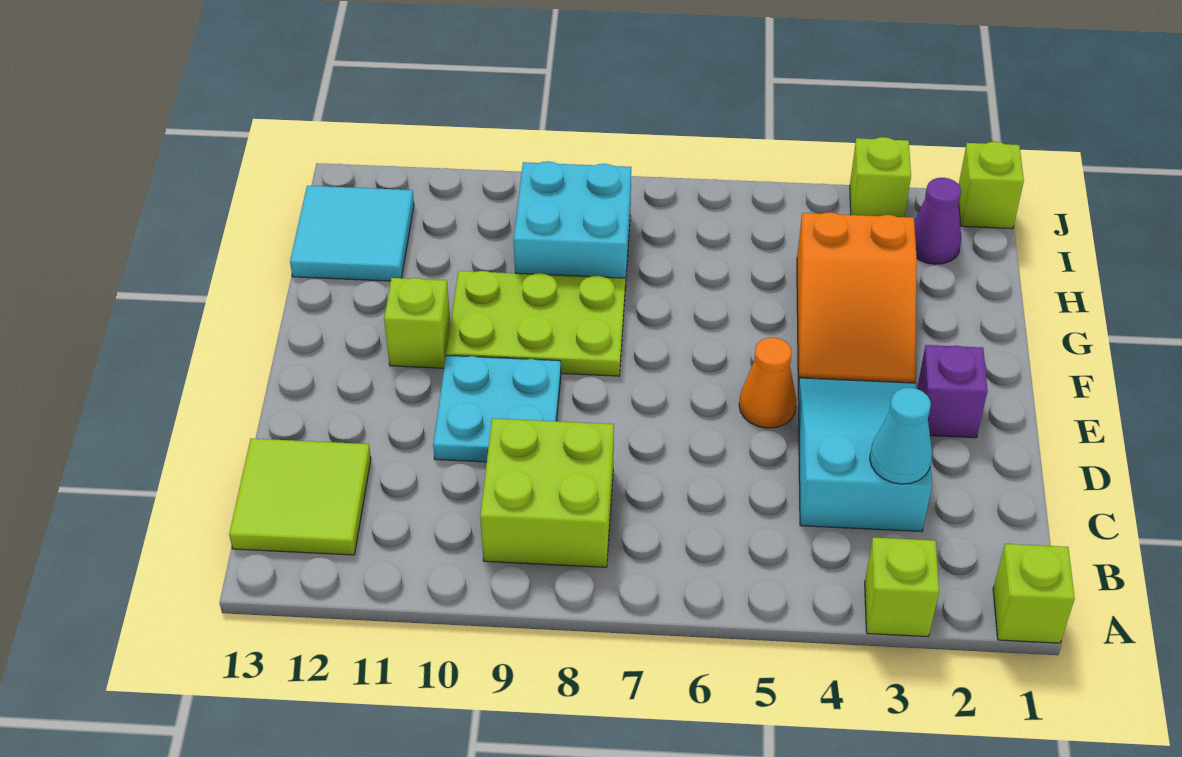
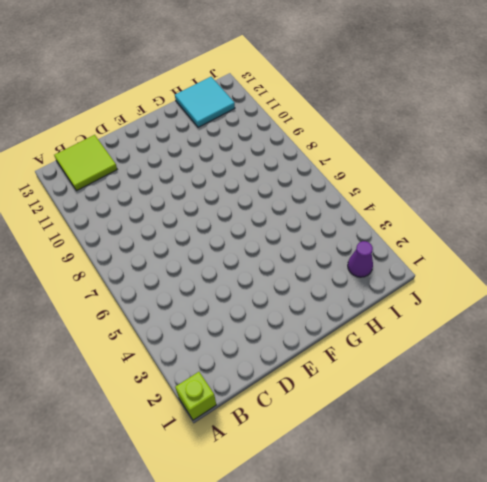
none -> lime brick A3 level 1
none -> lime brick B8:C9 level 1
none -> cyan slope C3:E4 level 1 top C

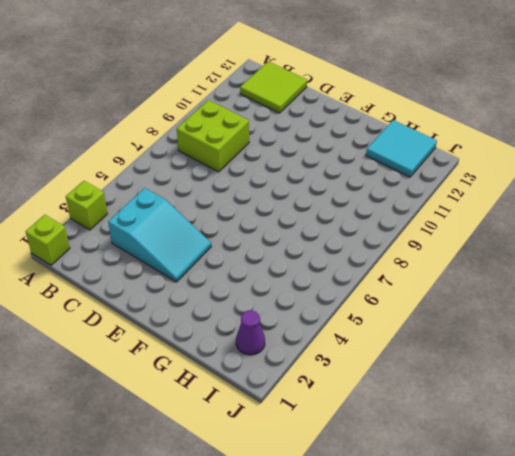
none -> cyan plate D9:E10 level 1
none -> purple brick E2 level 1
none -> orange cone E5 level 1

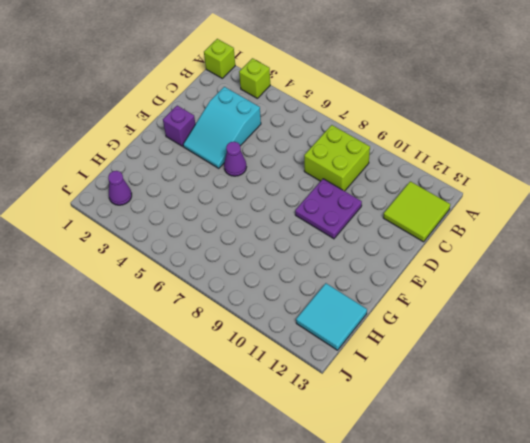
purple plate D9:E10 level 1 -> cyan plate D9:E10 level 1
purple cone E5 level 1 -> orange cone E5 level 1
none -> orange slope F3:H4 level 1 top H
none -> lime plate F8:G10 level 1
none -> lime brick F11 level 1

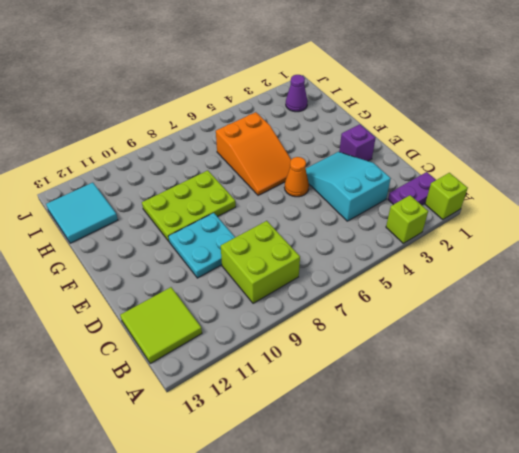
purple plate B1:B2 level 1 -> none
orange slope F5:H6 level 1 top H -> orange slope F3:H4 level 1 top H
none -> lime brick F11 level 1
none -> cyan brick H8:I9 level 1
none -> lime brick J1 level 1

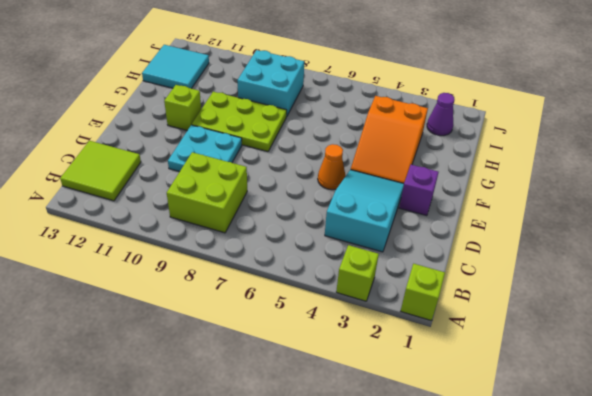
none -> lime brick J1 level 1
none -> lime brick J3 level 1
none -> cyan cone C3 level 2

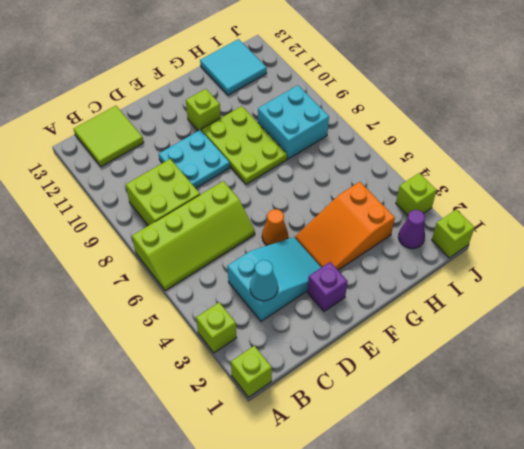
lime slope A6:D7 level 1 top 7 -> none

